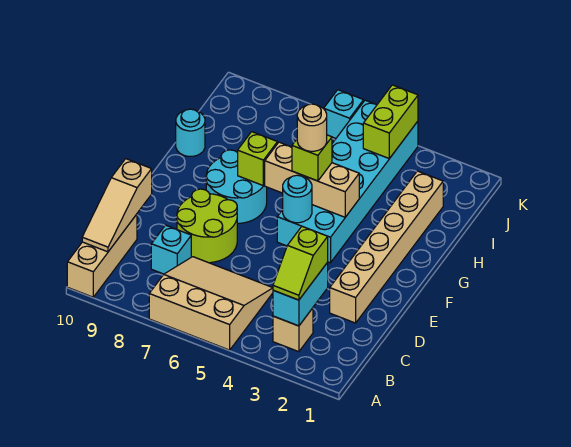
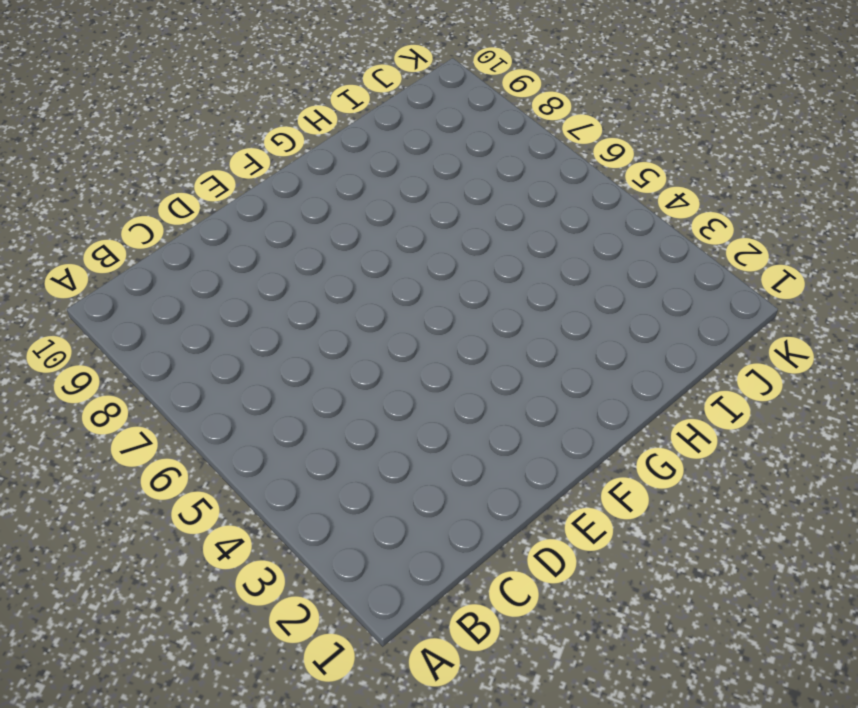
none -> tan slope A5:C7 level 1 top A
none -> tan brick A10:C10 level 1
none -> tan brick B3 level 1

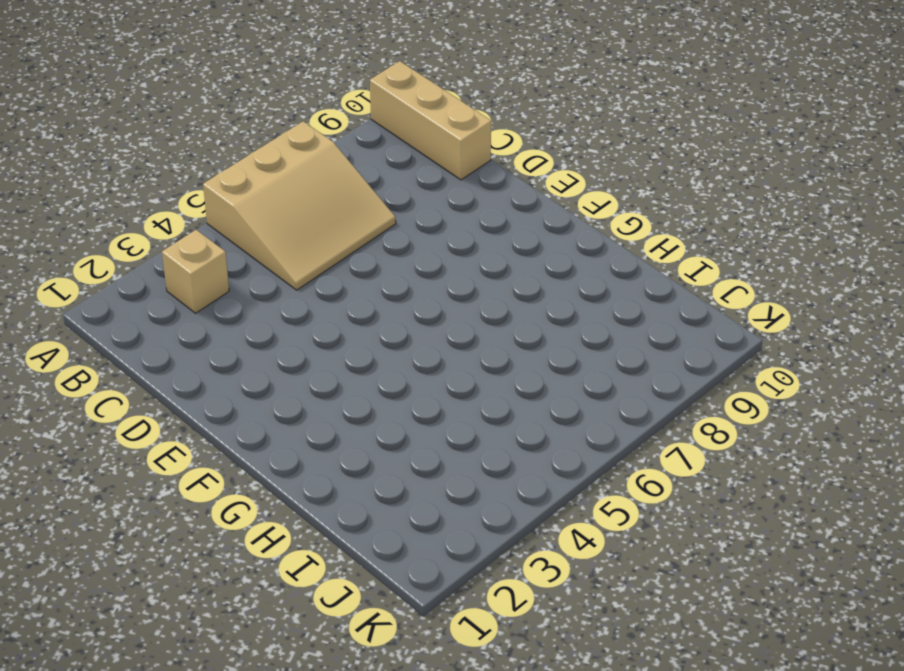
none -> cyan brick C8 level 1
none -> tan brick D2:I2 level 1
none -> lime round brick D7:E8 level 1

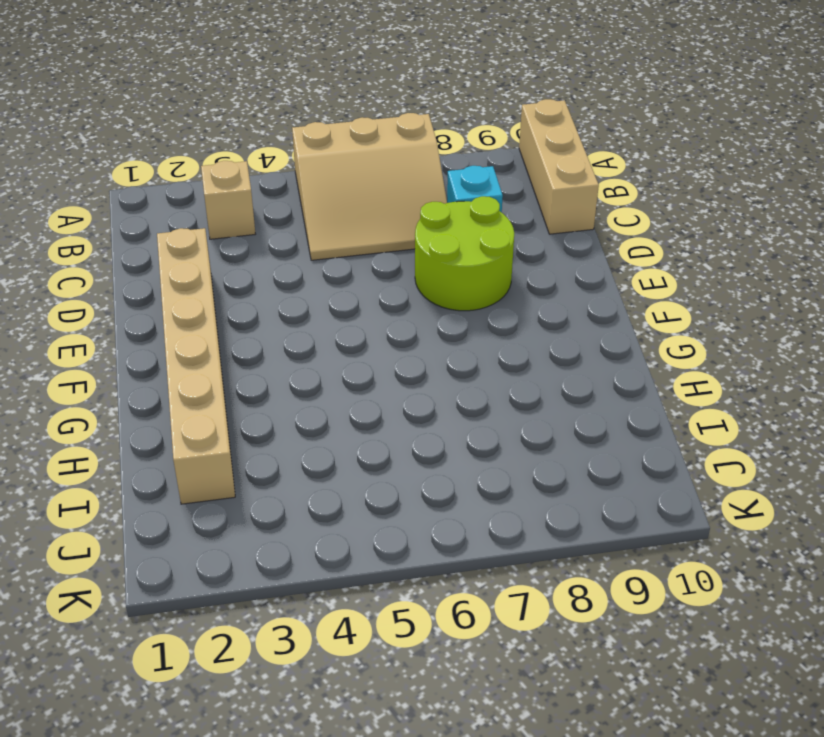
none -> cyan brick F4:K5 level 1
none -> cyan round brick F7:G8 level 1
none -> cyan round brick H10 level 1

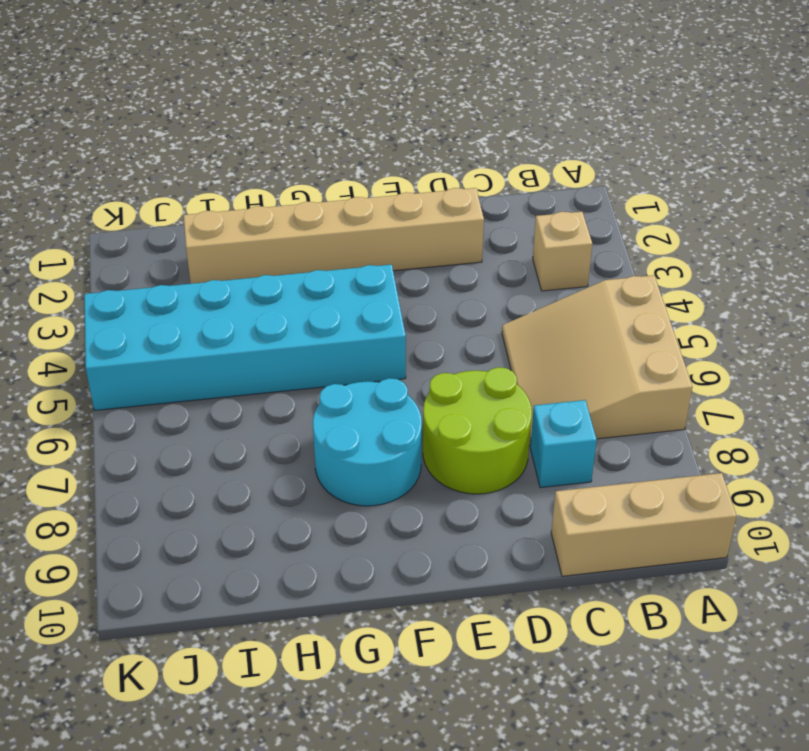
none -> cyan round brick H10 level 1
none -> cyan brick K6 level 1
none -> cyan brick B3:C3 level 2

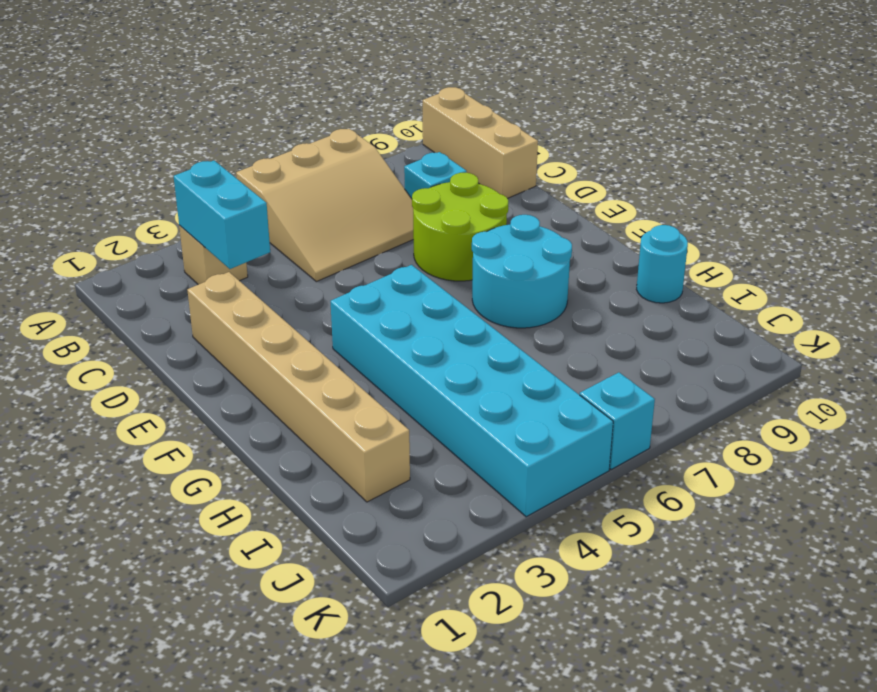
none -> tan slope B10:D10 level 2 top D
none -> cyan round brick F5 level 2
none -> tan brick G4:G6 level 2

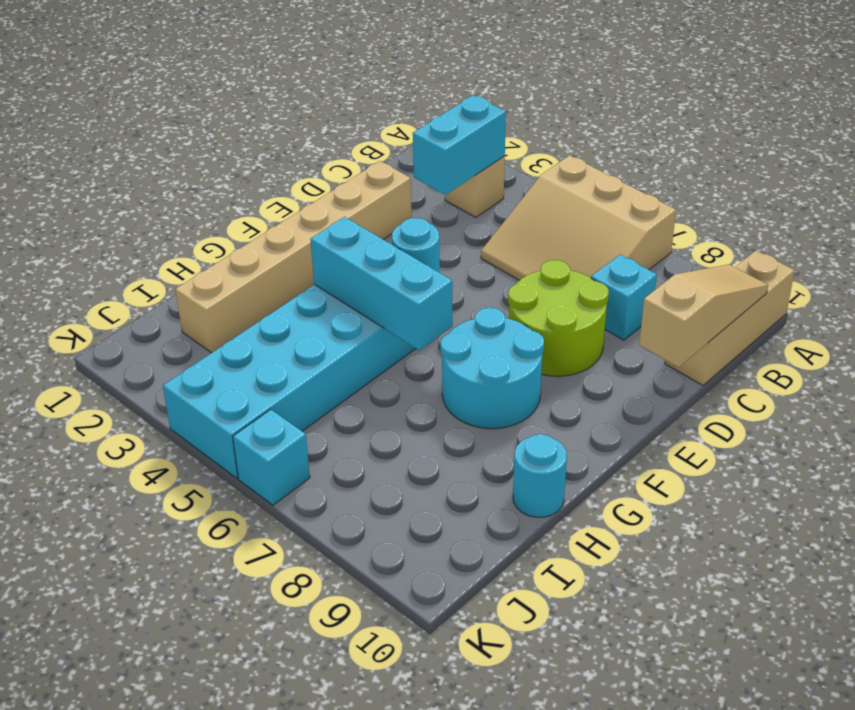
cyan brick G4:G6 level 2 -> tan brick G4:G6 level 2
none -> lime brick G7 level 2
none -> lime brick J4:K4 level 2
none -> lime slope B3:C3 level 3 top C

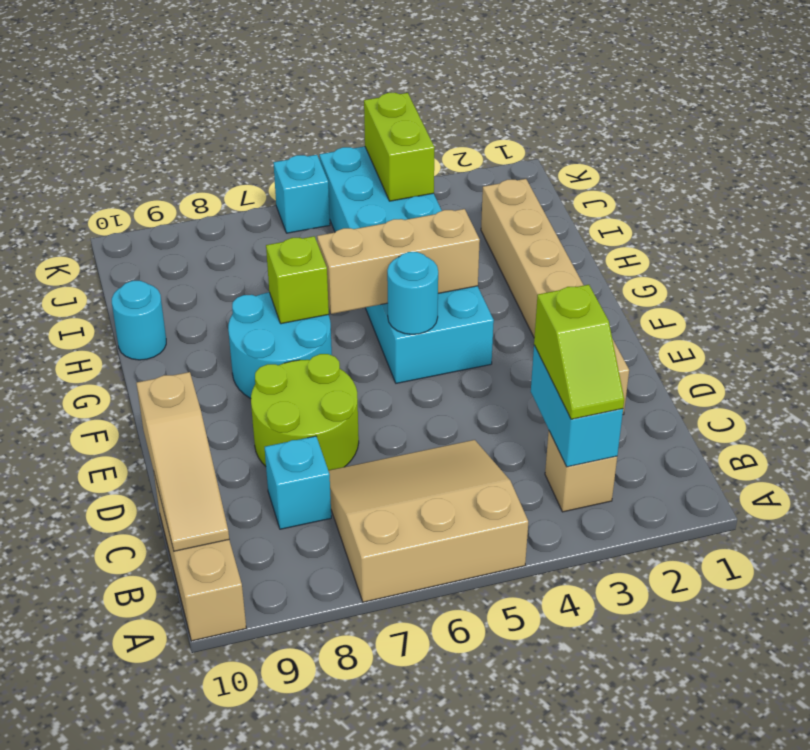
none -> lime brick G5 level 3
none -> tan round brick G5 level 4

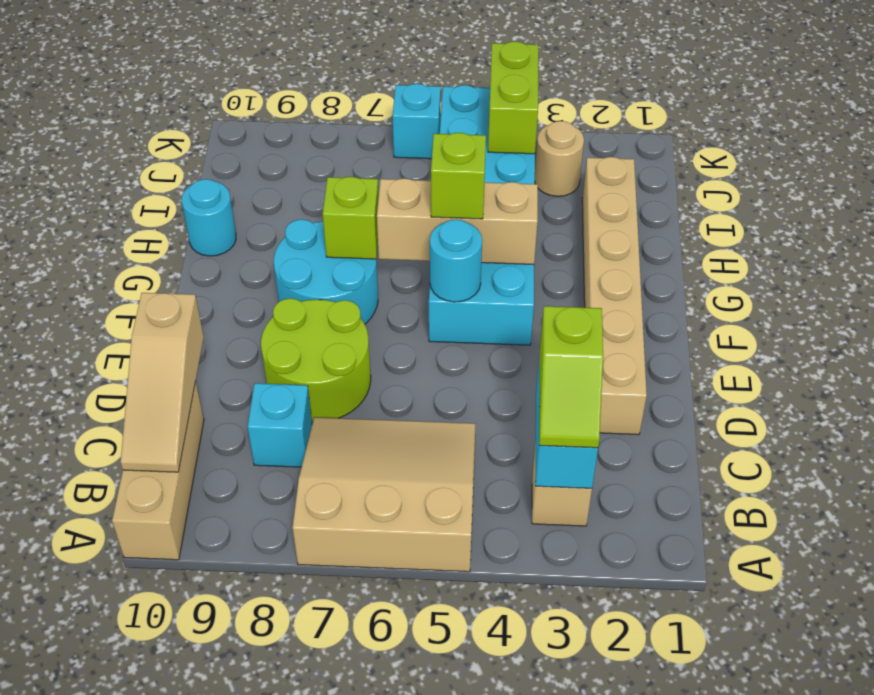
tan round brick J3 level 1 -> tan round brick G5 level 4

